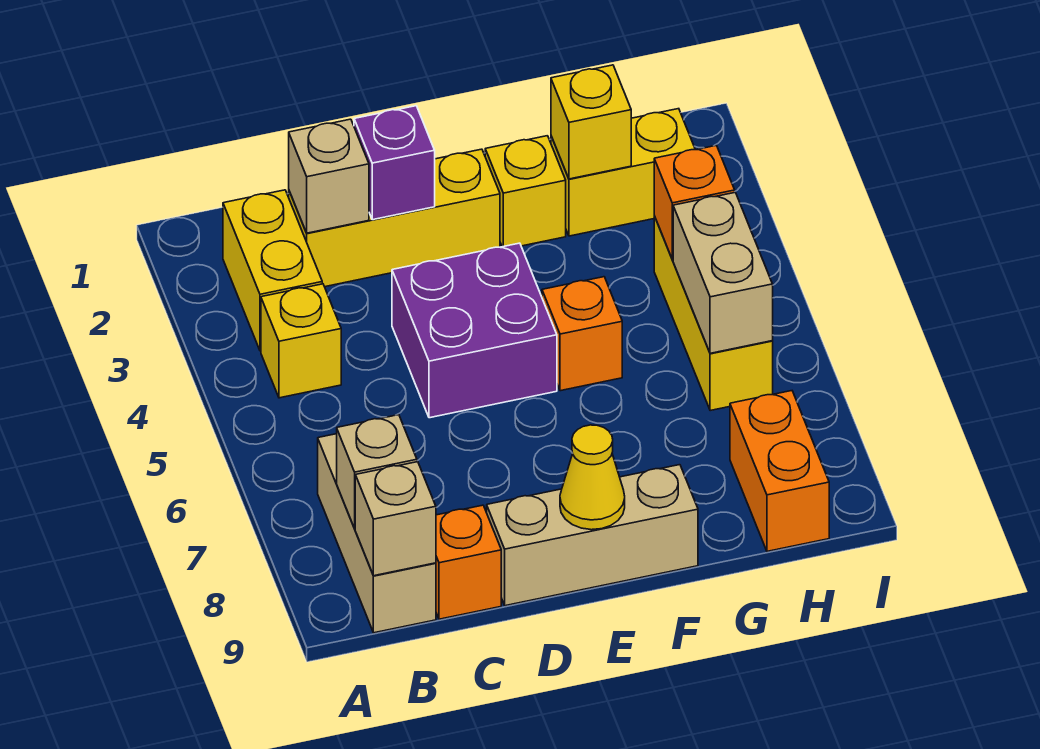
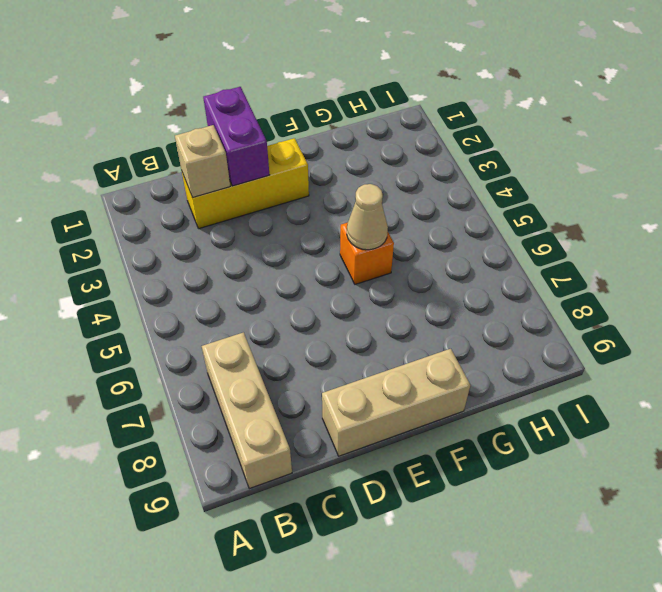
purple brick D1:D2 level 2 -> purple brick D2 level 2
tan cone F5 level 2 -> none
none -> yellow brick B2:B3 level 1
none -> yellow brick B4 level 1
none -> orange brick C9 level 1

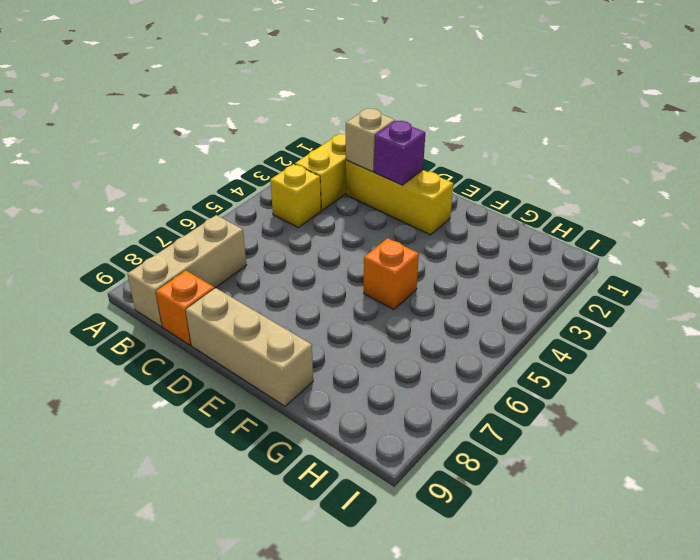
none -> purple brick D4:E5 level 1
none -> yellow brick F2 level 1
none -> yellow brick G2:H2 level 1

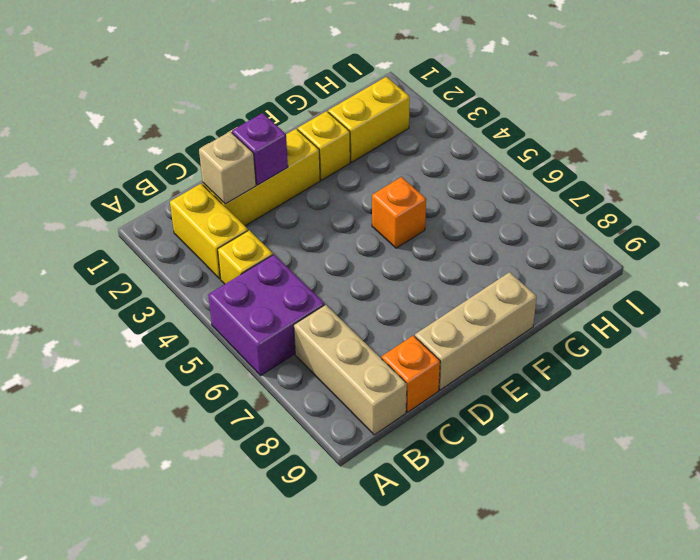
purple brick A5:B6 level 1 -> purple brick D4:E5 level 1
none -> yellow brick H4:H6 level 1
none -> orange brick H8:H9 level 1
none -> tan brick B8 level 2

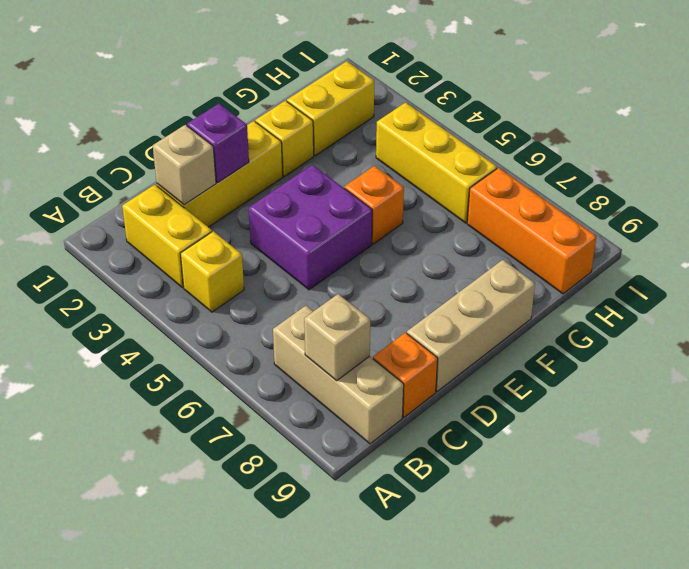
orange brick H7:H9 level 1 -> orange brick H8:H9 level 1
none -> tan brick B9 level 2
none -> yellow cone E9 level 2
none -> yellow brick G2 level 2

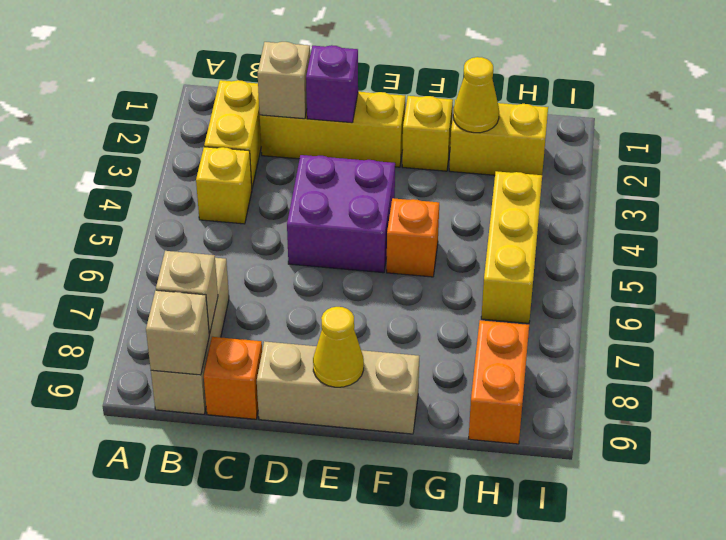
yellow cone G2 level 2 -> yellow brick G2 level 2
none -> orange brick H4 level 2
none -> tan brick H5:H6 level 2

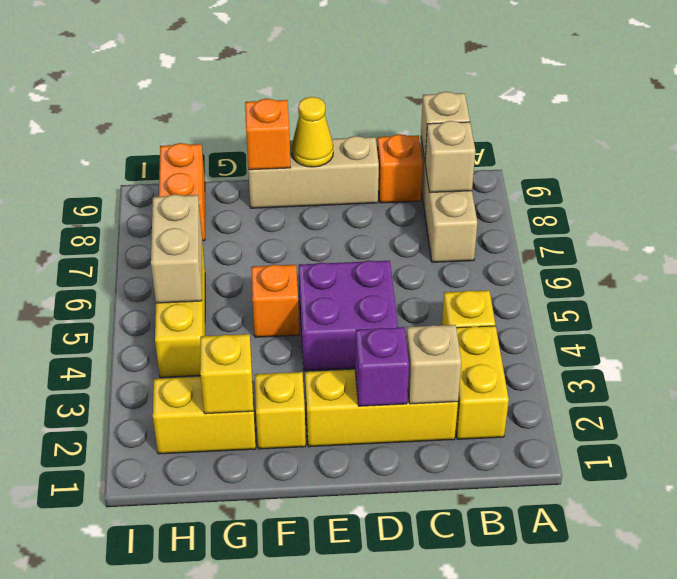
orange brick F9 level 2 -> orange brick H4 level 2

